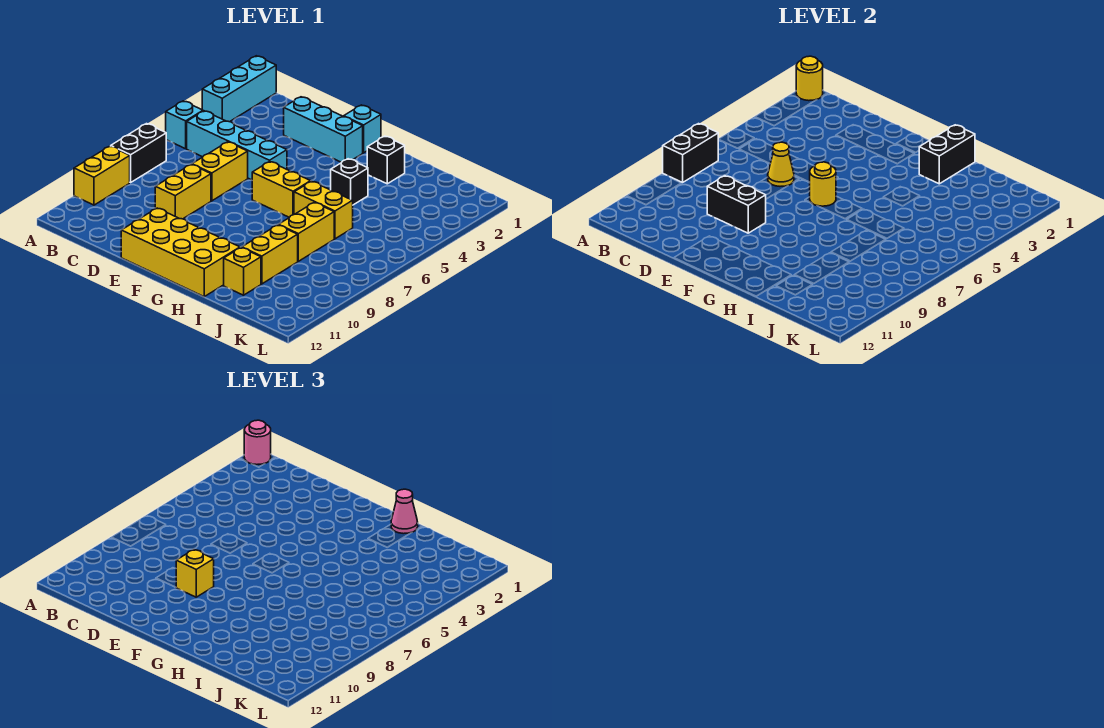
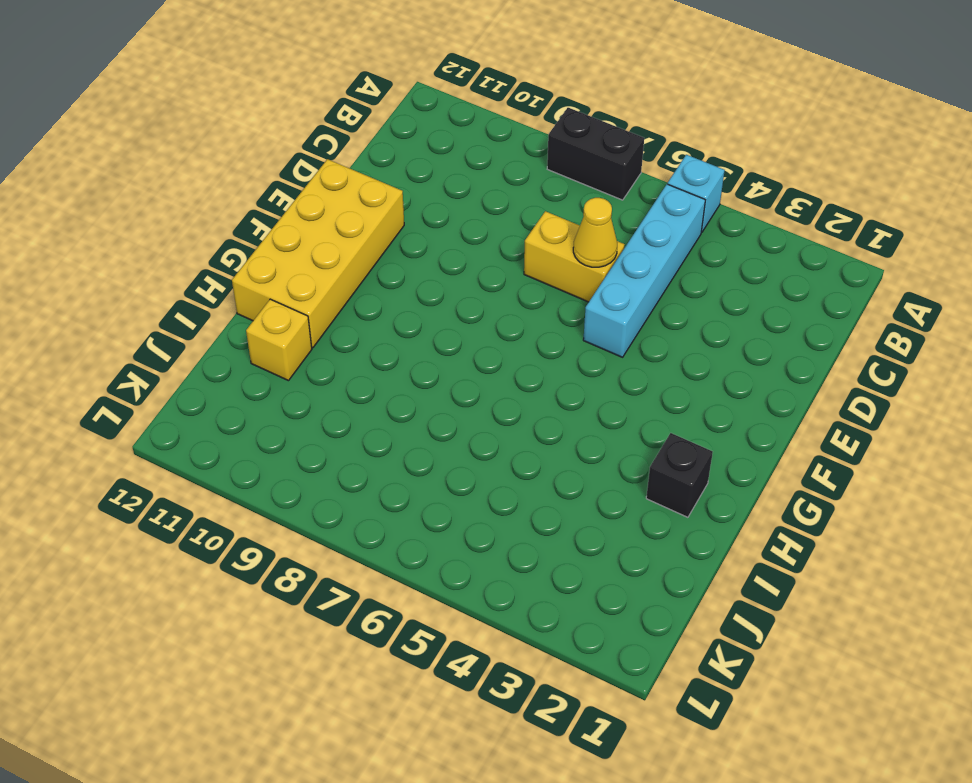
none -> cyan brick A1:A3 level 1
none -> yellow brick A9:A10 level 1
none -> cyan brick D2:F2 level 1

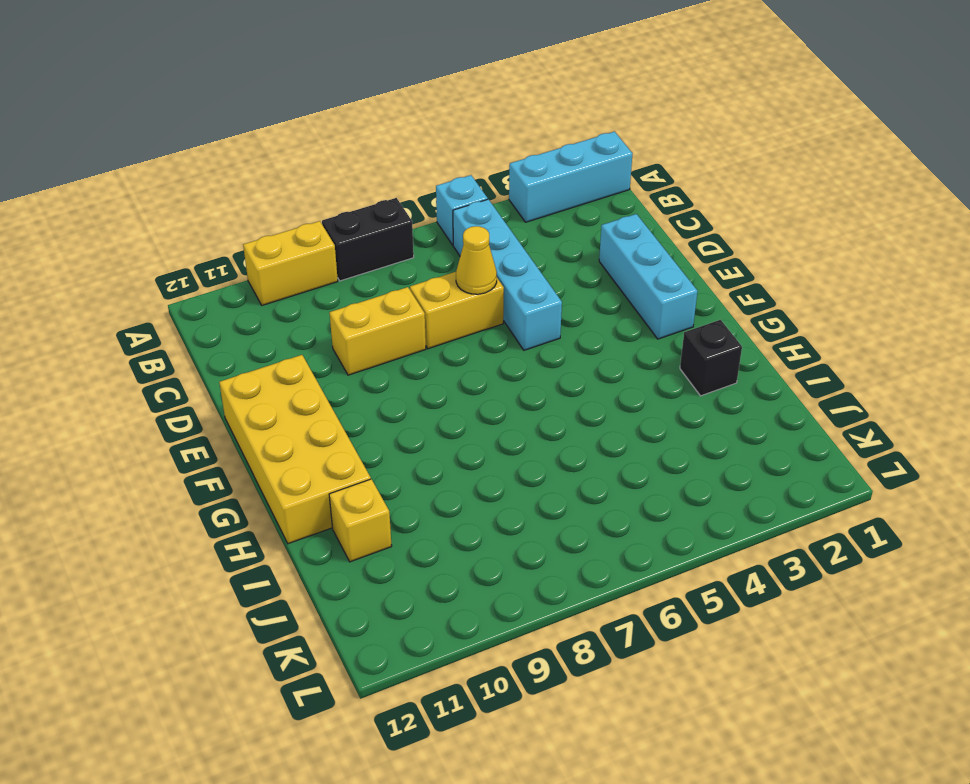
none -> cyan brick F1 level 1
none -> yellow brick F6:G6 level 1
none -> black brick H4 level 1

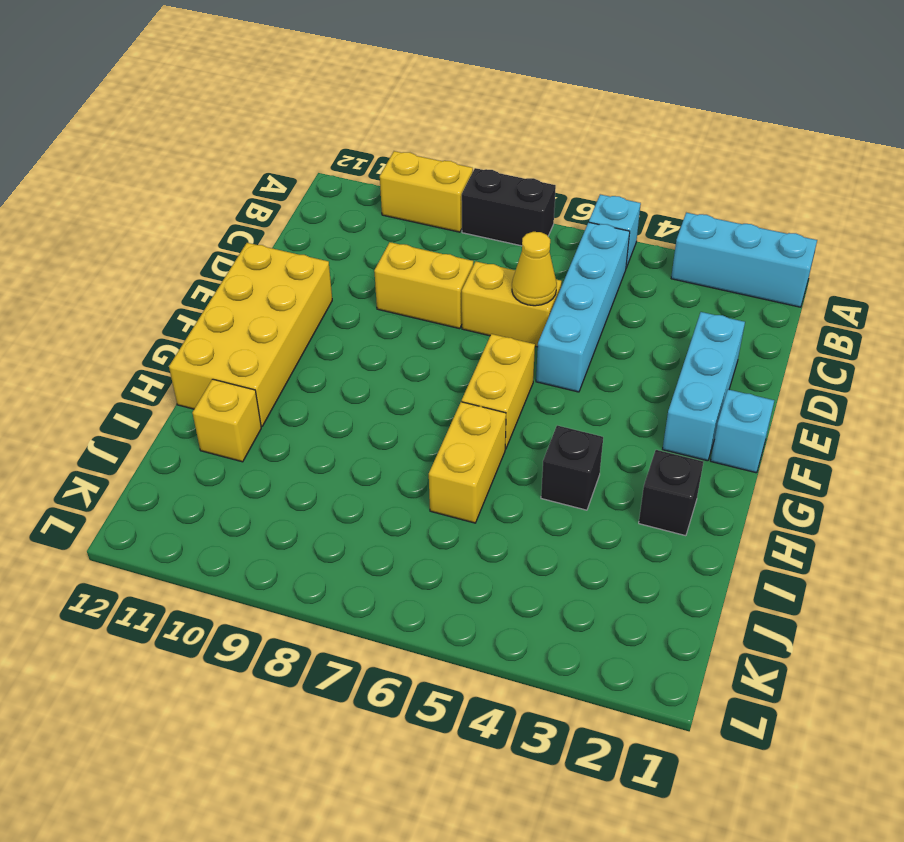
none -> yellow brick I7:I8 level 1
none -> yellow brick I9:I10 level 1
none -> yellow round brick A1 level 2

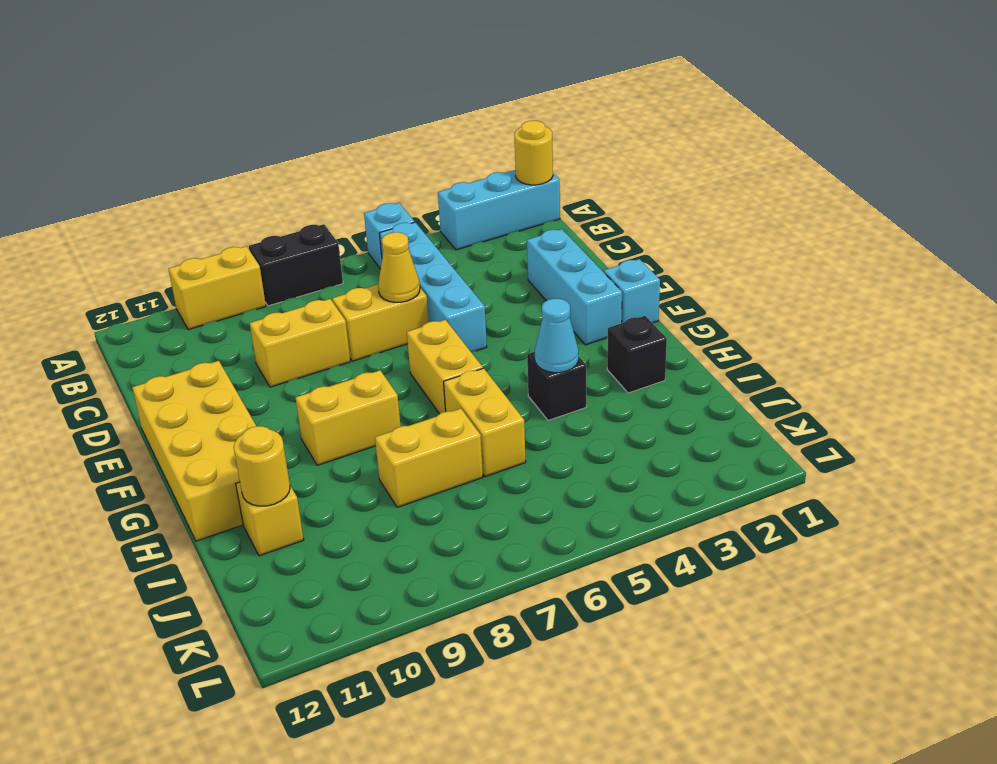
yellow brick G8:G9 level 1 -> yellow brick I9:I10 level 1
cyan cone H4 level 2 -> none
yellow round brick I11 level 2 -> yellow round brick F6 level 2
none -> black brick A7:A8 level 2
none -> black brick D9:E9 level 2
none -> black brick H1:H2 level 2

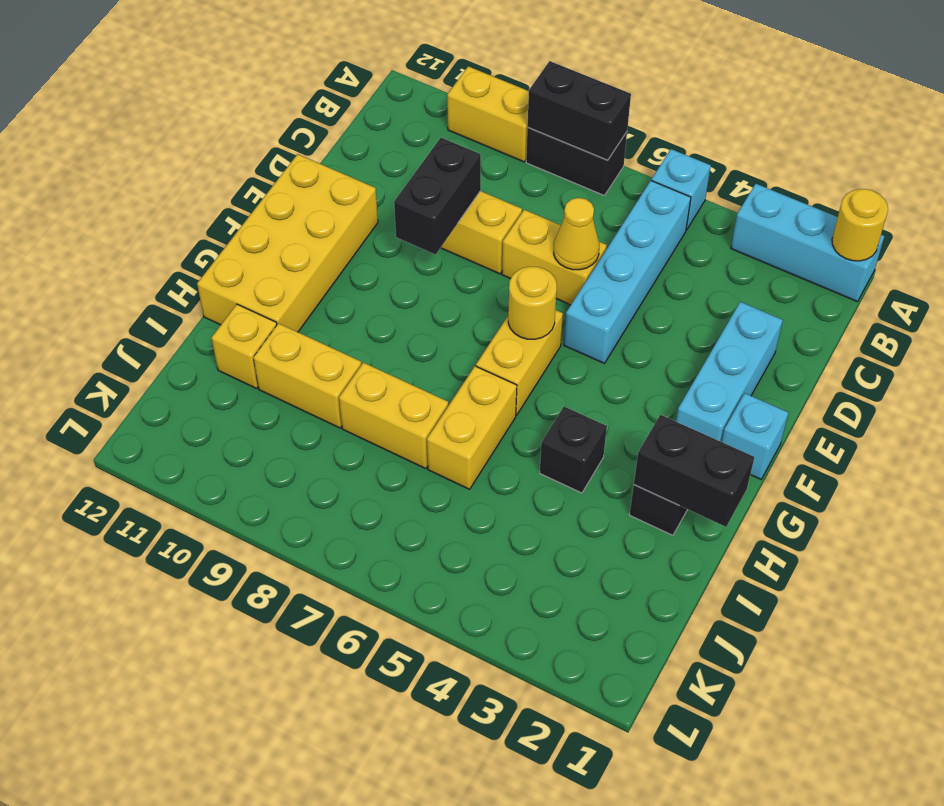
none -> pink round brick A1 level 3
none -> yellow brick E9 level 3
none -> pink cone H1 level 3

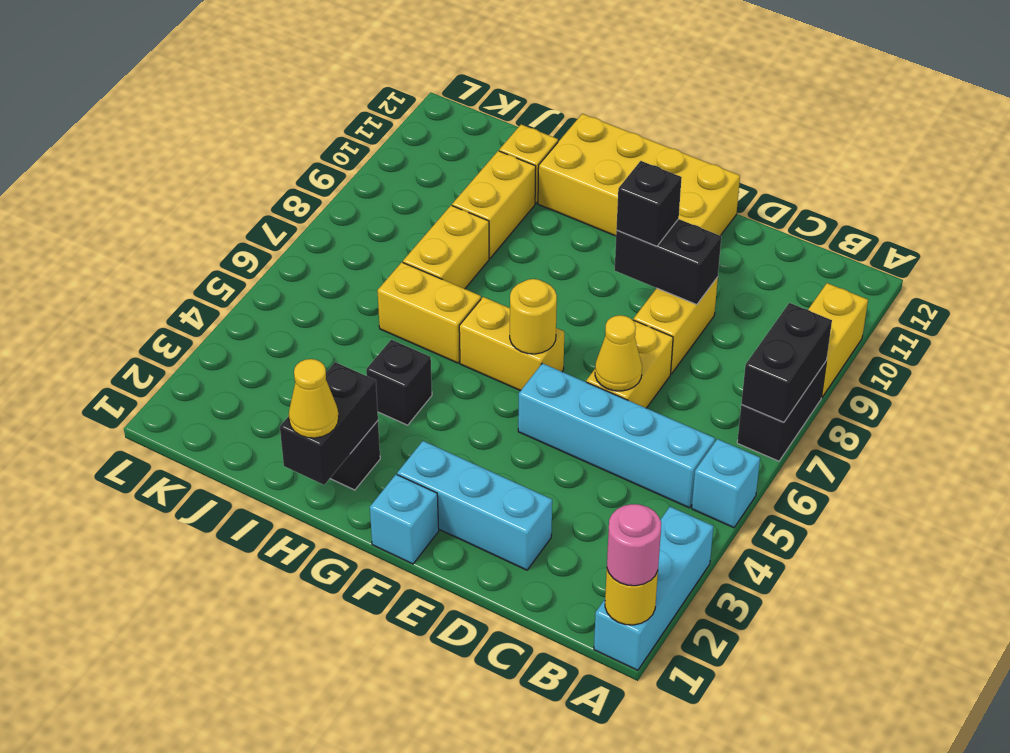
black brick E9 level 3 -> yellow brick E9 level 3
yellow cone H1 level 3 -> pink cone H1 level 3

